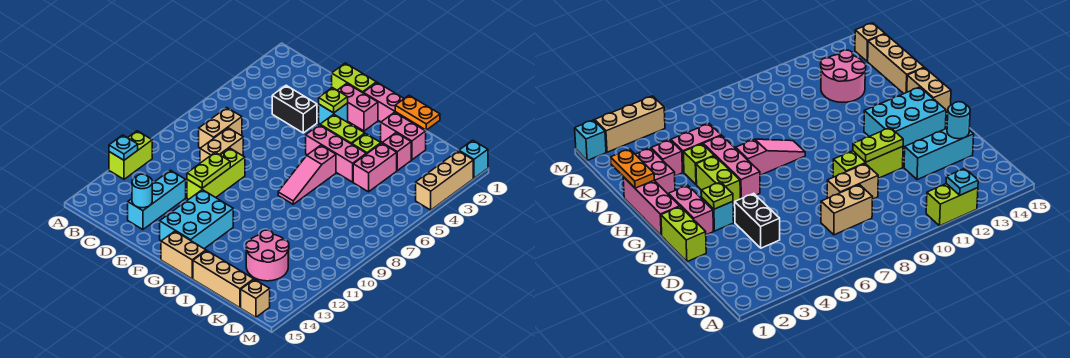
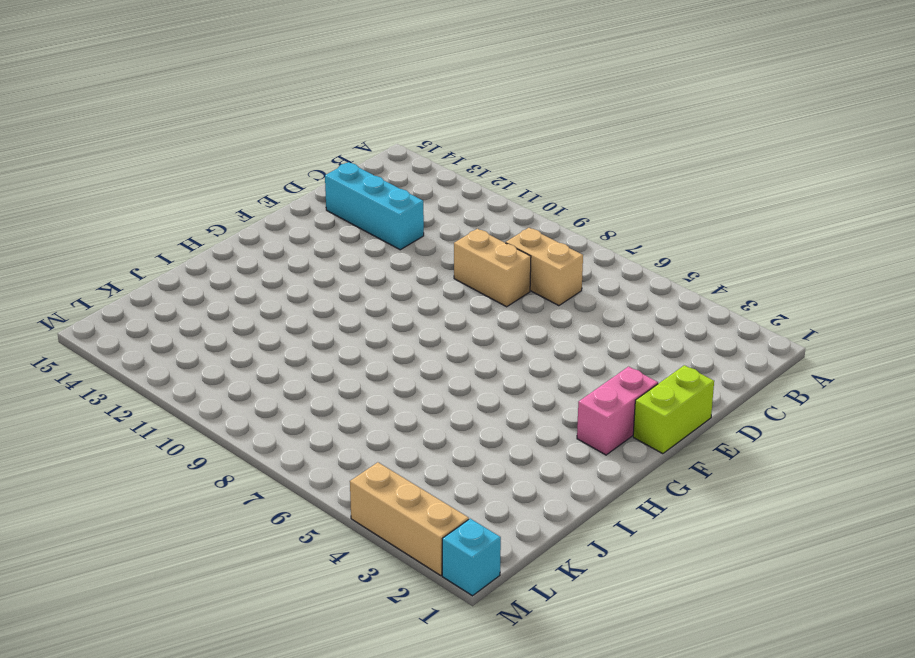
none -> lime brick A11:A12 level 1
none -> black brick D4:E4 level 1
none -> lime brick E9:E11 level 1

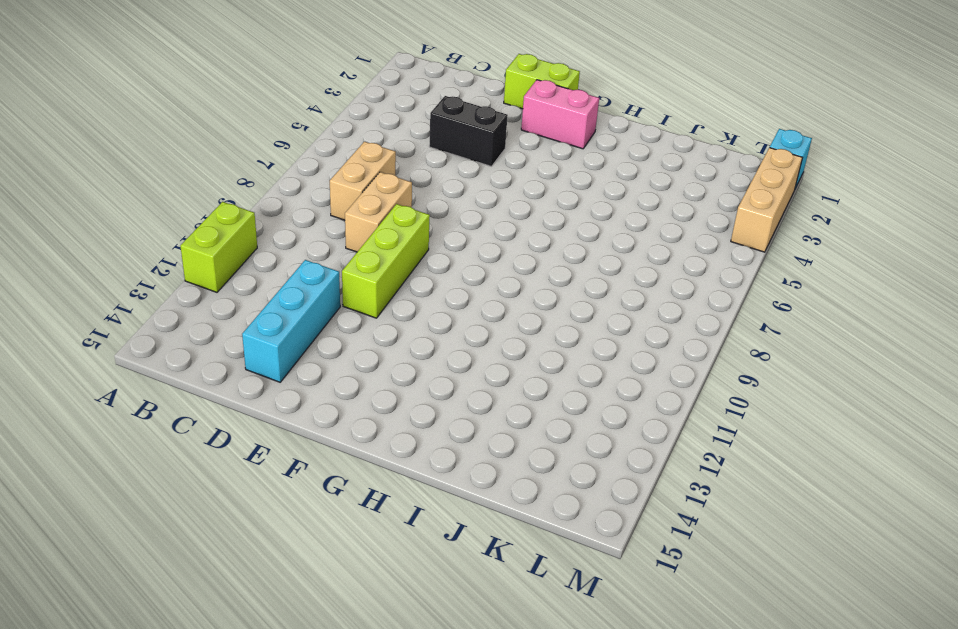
none -> cyan brick F3 level 1
none -> cyan brick F12:G14 level 1
none -> pink brick G1:I1 level 1

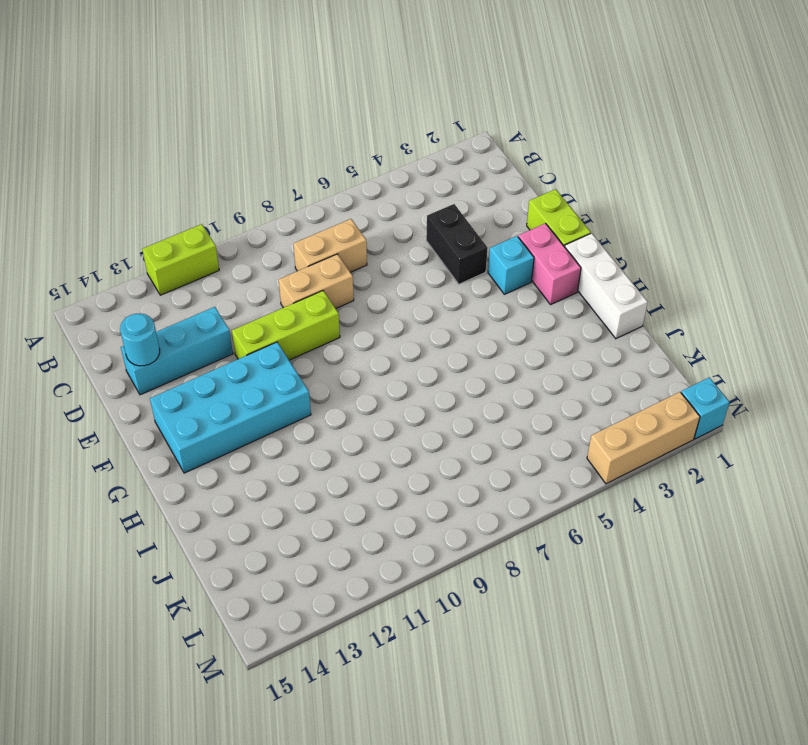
cyan brick F11:G14 level 1 -> cyan brick F12:G14 level 1
white brick G1:I1 level 1 -> pink brick G1:I1 level 1
none -> lime brick G4:H4 level 1
none -> pink brick G5:I5 level 1
none -> tan brick G15:H15 level 1

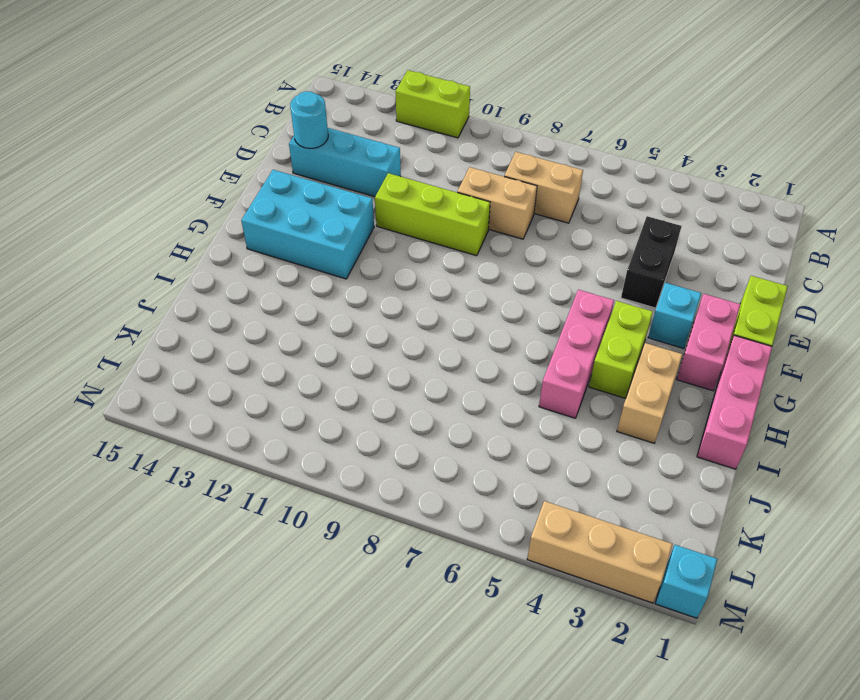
tan brick H3:I3 level 1 -> tan brick G15:H15 level 1
none -> pink slope H6:H8 level 1 top 6
none -> pink brick I2:J2 level 1
none -> lime brick I4 level 1

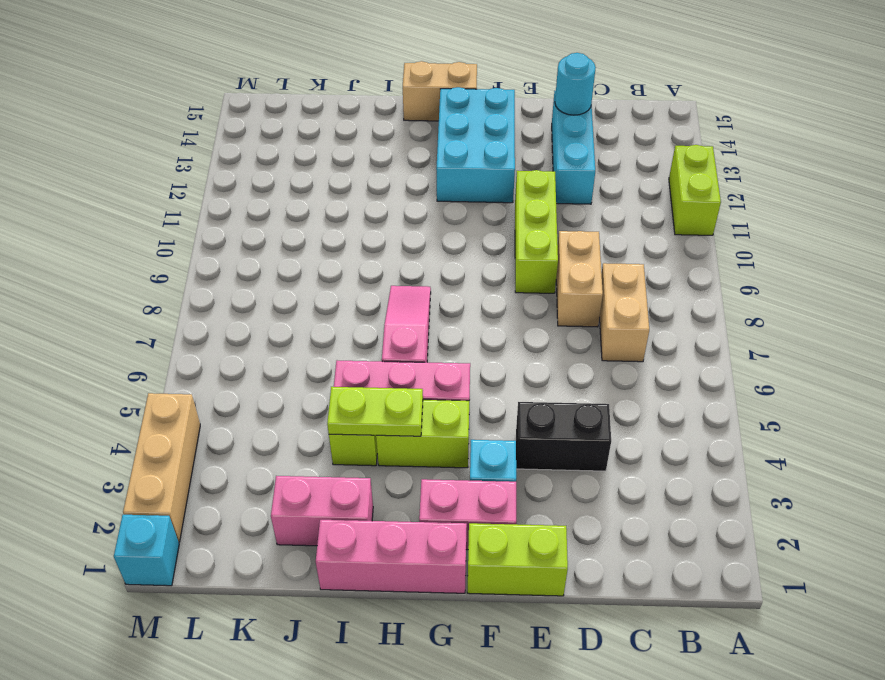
lime plate H4:I4 level 2 -> lime plate E10:E11 level 2
none -> tan brick I15:K15 level 1
none -> pink brick J3 level 1
none -> pink brick J4:J5 level 1

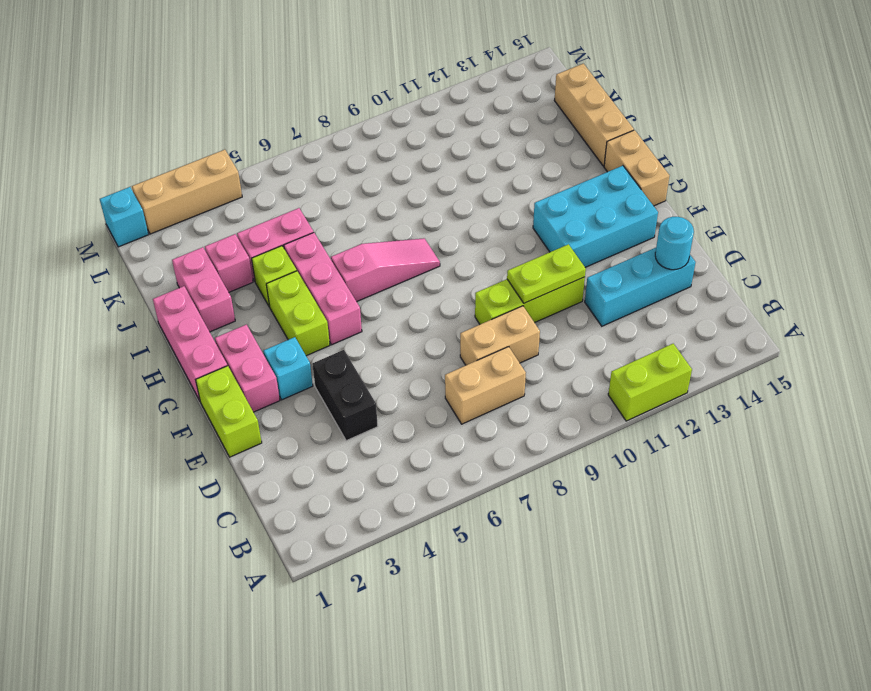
none -> pink round brick J12:K13 level 1
none -> tan brick L15 level 1
none -> cyan plate A12 level 2

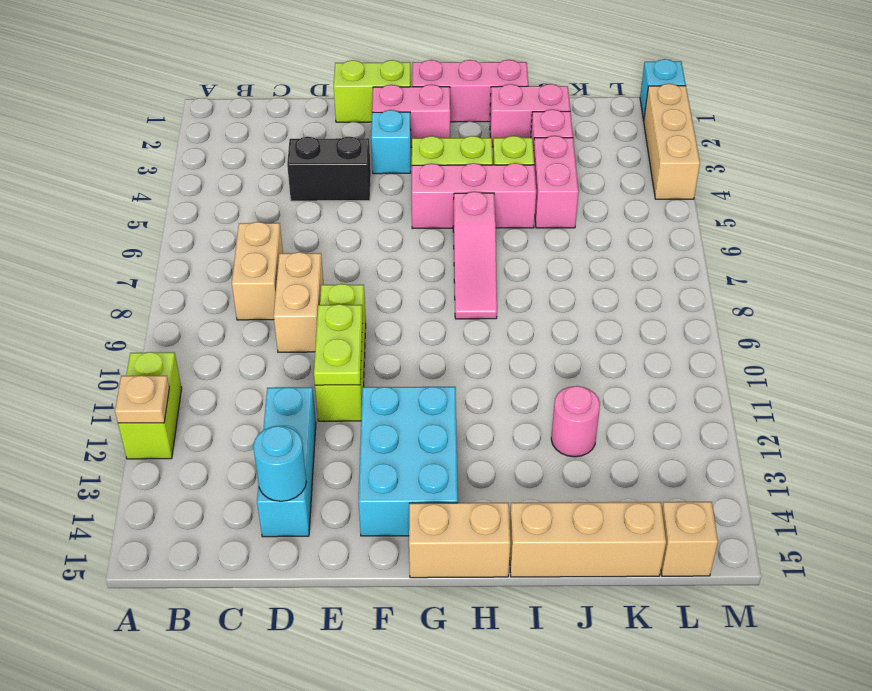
tan plate A12 level 2 -> cyan plate A12 level 2
pink round brick J12 level 1 -> pink round brick J12:K13 level 1
none -> lime plate F3 level 2
none -> orange plate I1:J1 level 2

